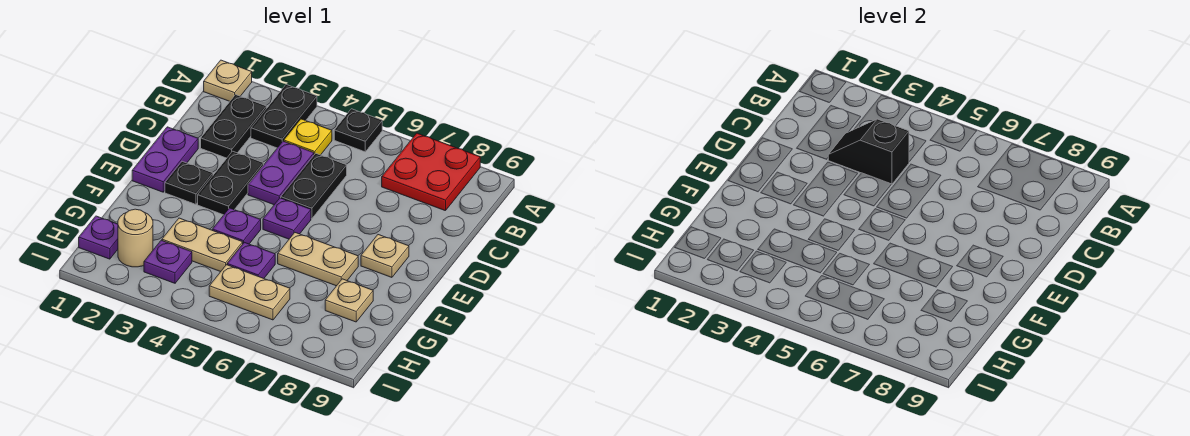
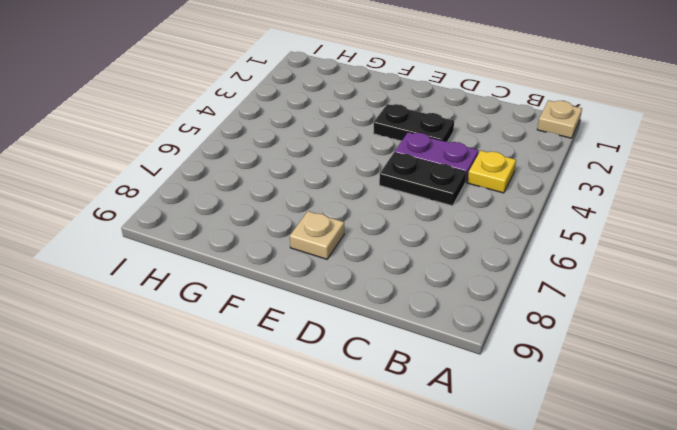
none -> black plate A3:B3 level 1
none -> black plate A5 level 1
none -> red plate A7:B8 level 1

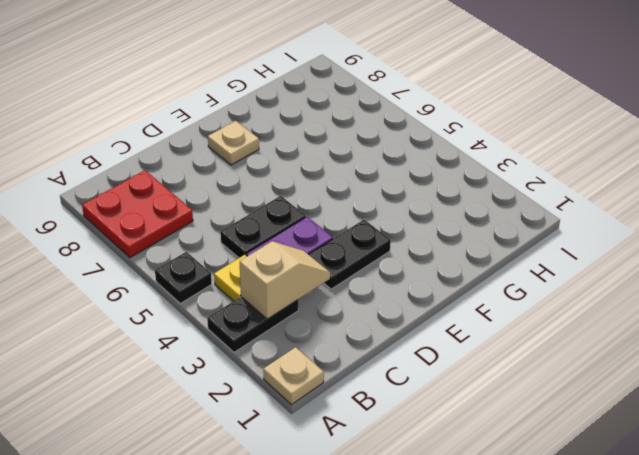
tan slope B3:C3 level 2 top B -> black slope C3:C4 level 2 top 4
none -> black plate B2:C2 level 1
none -> purple plate D1:E1 level 1
none -> black plate E2 level 1

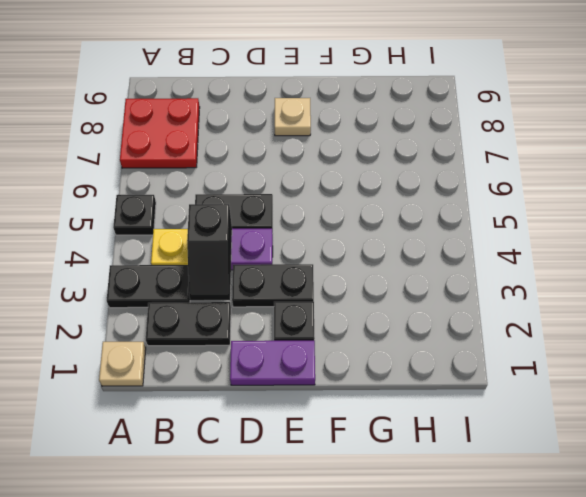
none -> purple plate E5 level 1
none -> purple plate F4 level 1
none -> tan plate F6:F7 level 1

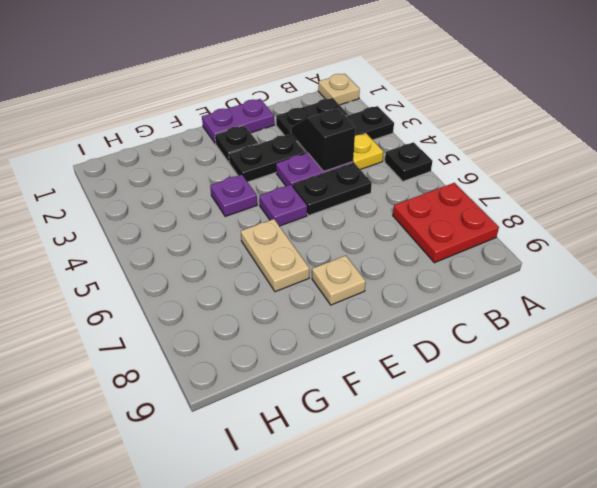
none -> tan plate G3:G4 level 1
none -> purple plate G5 level 1
none -> tan plate G8 level 1

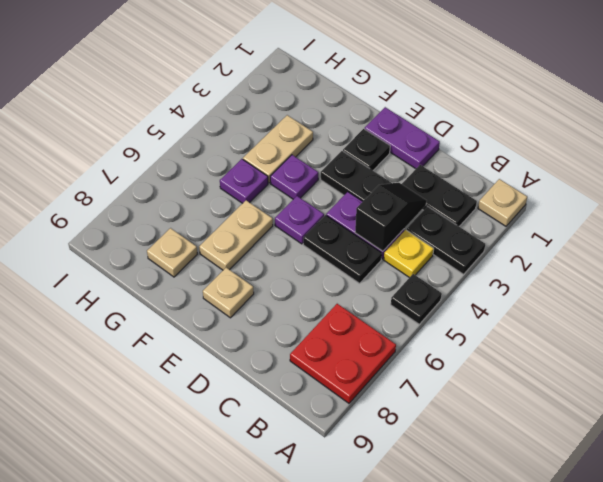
none -> purple plate H1 level 1
none -> tan round brick H2 level 1
none -> purple plate H3 level 1

